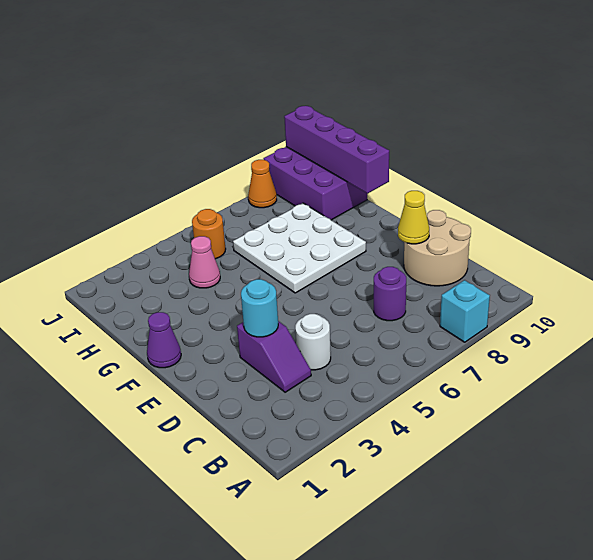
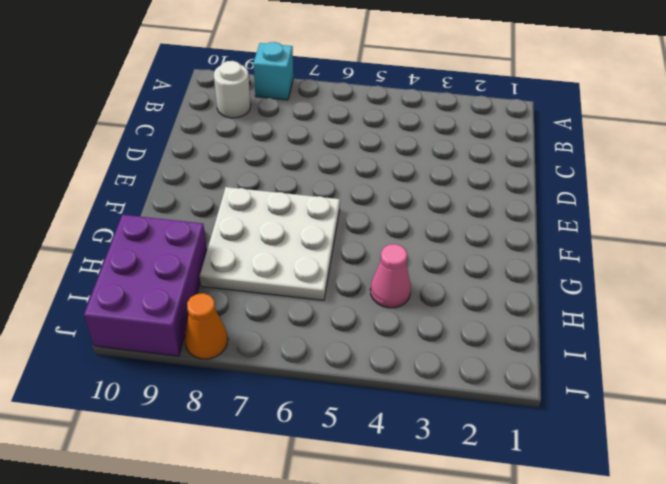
white round brick B9 level 1 -> white round brick C4 level 1
none -> purple slope C3:D3 level 1 top D
none -> purple round brick C7 level 1
none -> tan round brick C9:D10 level 1

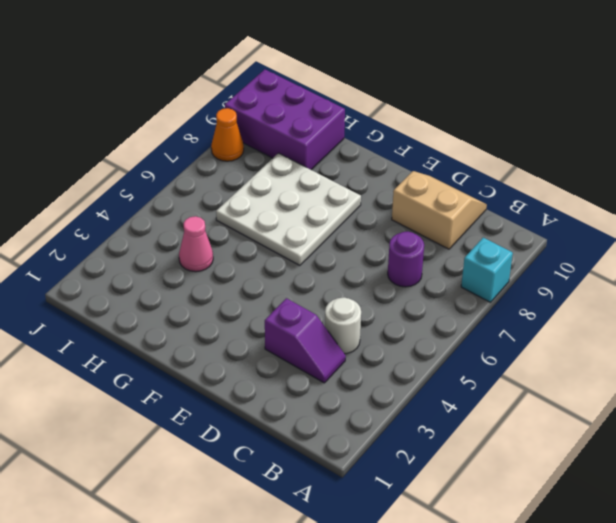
tan slope C9:D10 level 1 top 9 -> tan round brick C9:D10 level 1
none -> purple cone F1 level 1
none -> orange round brick I5 level 1
none -> cyan round brick D3 level 2

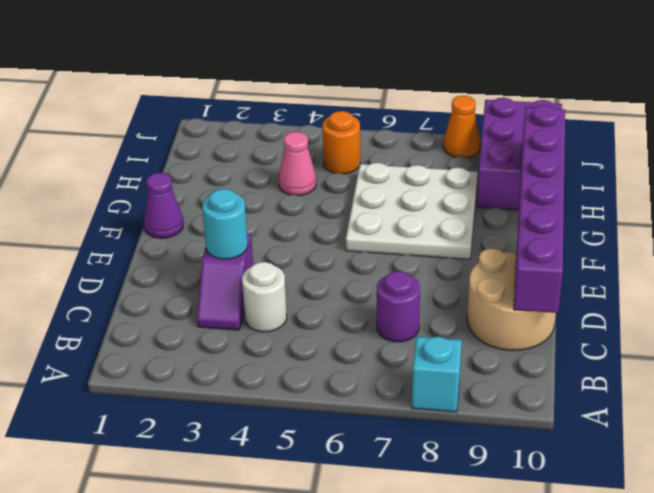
purple brick C10:H10 level 2 -> purple brick G10:J10 level 2
none -> yellow cone D9 level 2

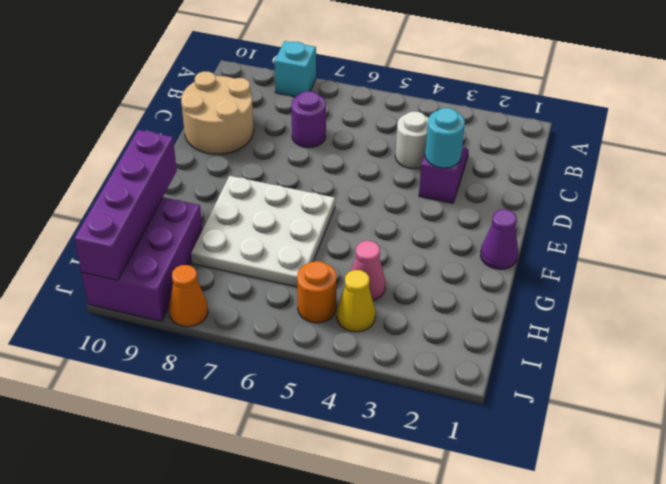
yellow cone I4 level 1 -> yellow cone D9 level 2

